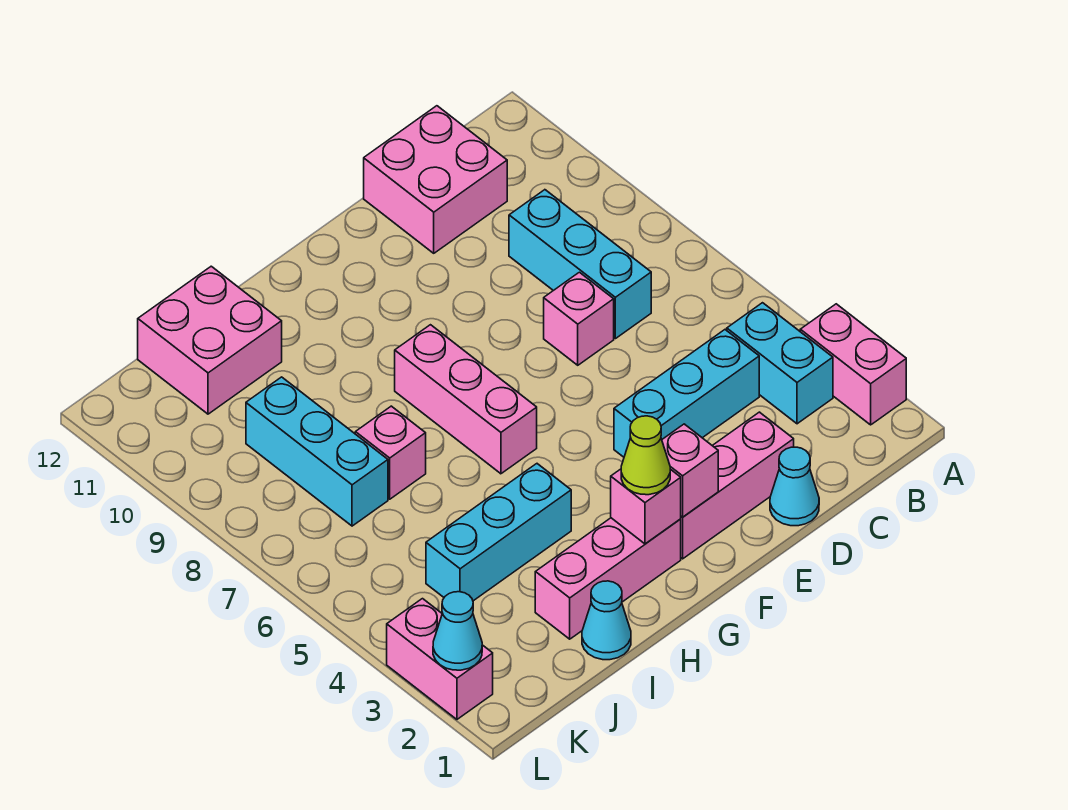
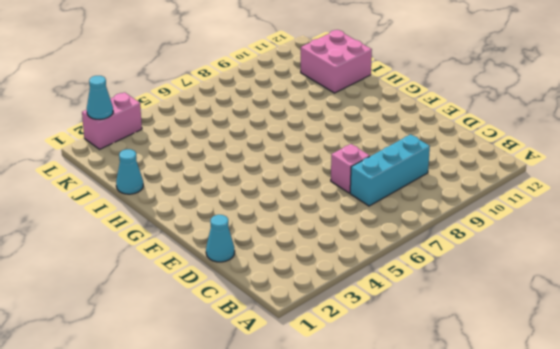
none -> pink brick A2:A3 level 1
none -> cyan brick B3:B4 level 1
none -> cyan brick C4:E4 level 1

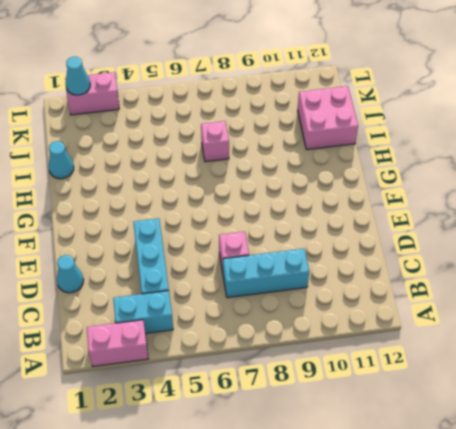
none -> pink brick C11:D12 level 1
none -> pink brick D2:F2 level 1
none -> pink brick G2:I2 level 1

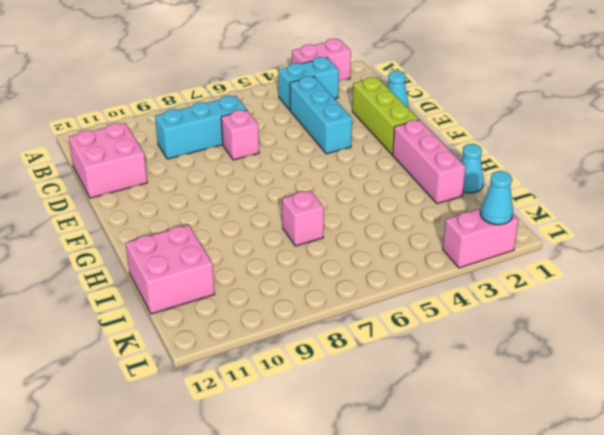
lime brick D2:F2 level 1 -> pink brick D2:F2 level 1
none -> pink brick G6:G8 level 1
none -> cyan brick H4:J4 level 1
none -> cyan brick J7:J9 level 1

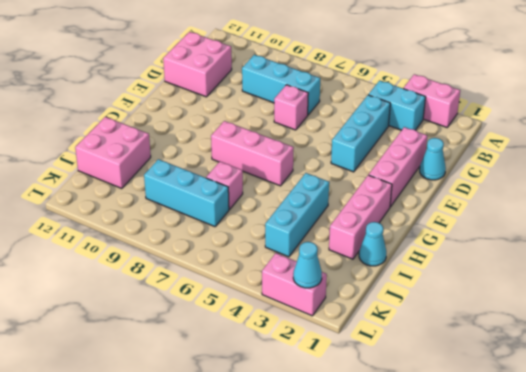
none -> pink brick F2 level 2
none -> pink brick G2 level 2
none -> lime cone G2 level 3

